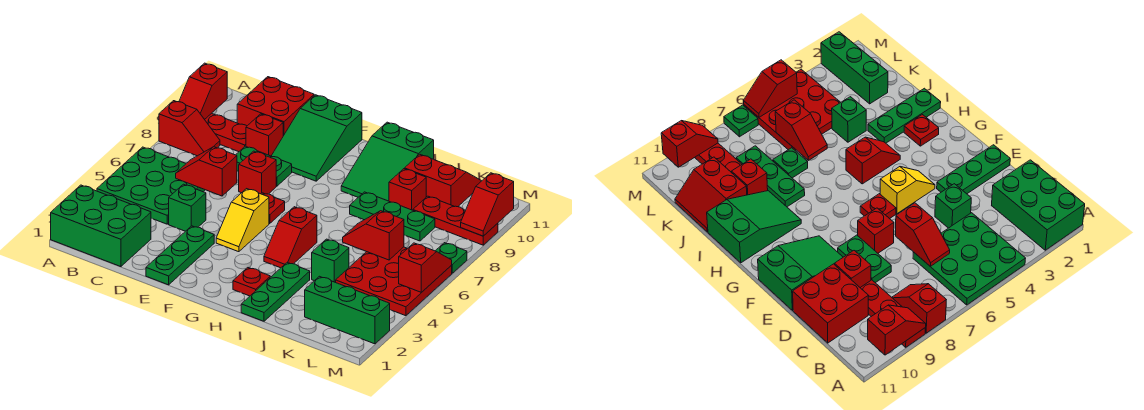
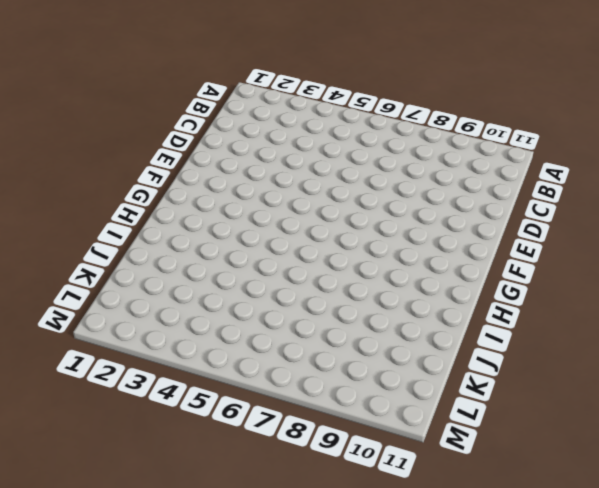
none -> green brick A1:C2 level 1
none -> green plate A4:C6 level 1
none -> red slope A8:B8 level 1 top A
none -> red plate A9:C9 level 1

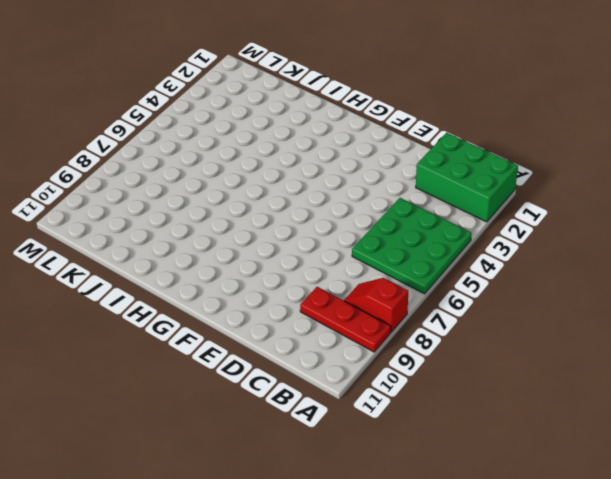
none -> red brick C10:D11 level 1
none -> green brick D4 level 1
none -> green plate D8:E8 level 1
none -> red brick D9 level 1

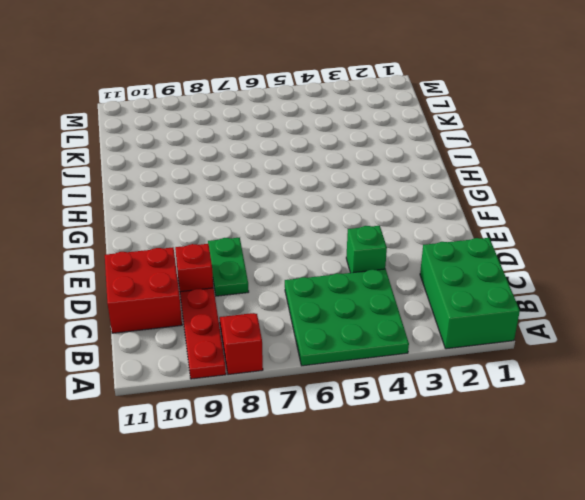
none -> green plate E1:E3 level 1
none -> red brick E7 level 1
none -> green slope E9:F11 level 1 top 11
none -> yellow slope F4:F5 level 1 top 5

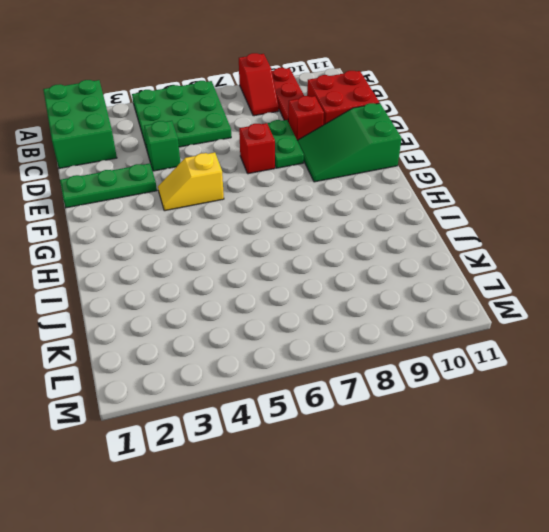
none -> red plate F6 level 1
none -> red plate H2 level 1
none -> red slope H4:H5 level 1 top 5
none -> green slope H9:I11 level 1 top 11

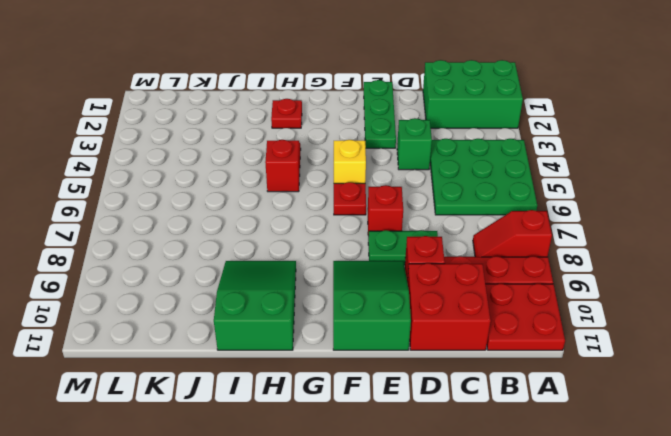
red plate A10:B11 level 1 -> none
none -> green plate I1:I3 level 1
none -> green plate I8:K8 level 1
none -> green brick J4 level 1
none -> green plate J7 level 1

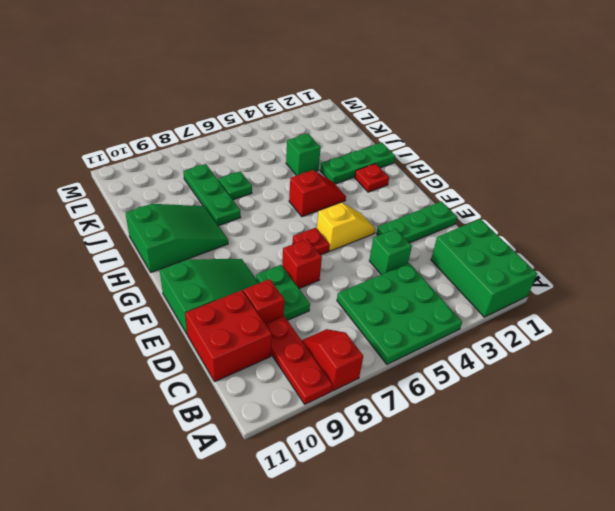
none -> red brick J9 level 1
none -> red slope J10:K11 level 1 top 10
none -> green brick K2:M2 level 1
none -> red plate K4:M6 level 1

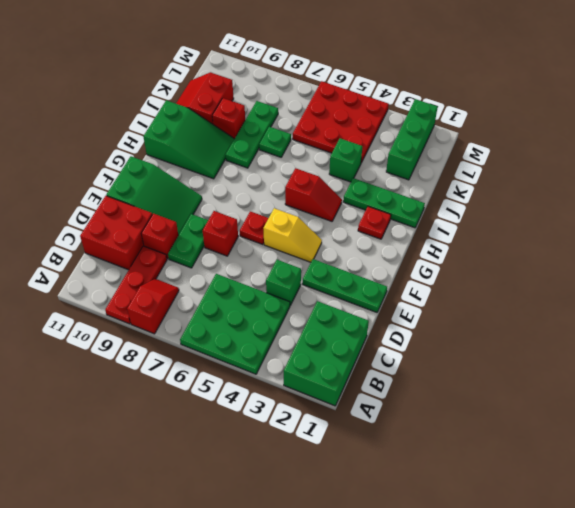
none -> red plate K9:M9 level 1
none -> green plate M7 level 1
none -> red slope A9:A10 level 2 top 10
none -> red slope C6:D6 level 2 top D

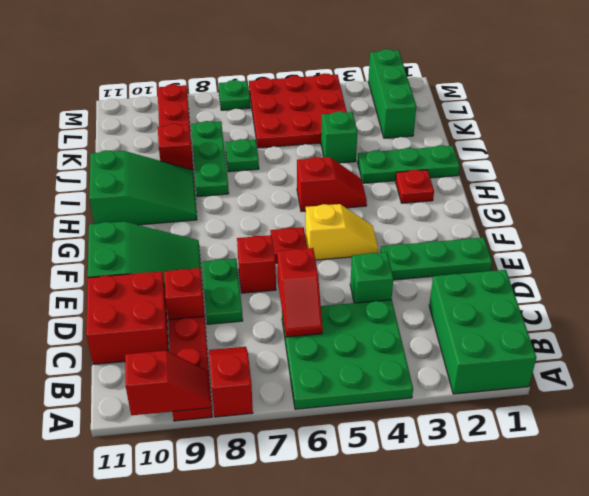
none -> red slope J10:K11 level 1 top 10
none -> red slope J6:K6 level 2 top K
none -> red slope M5:M6 level 2 top 5
none -> red slope M9:M10 level 2 top 10

